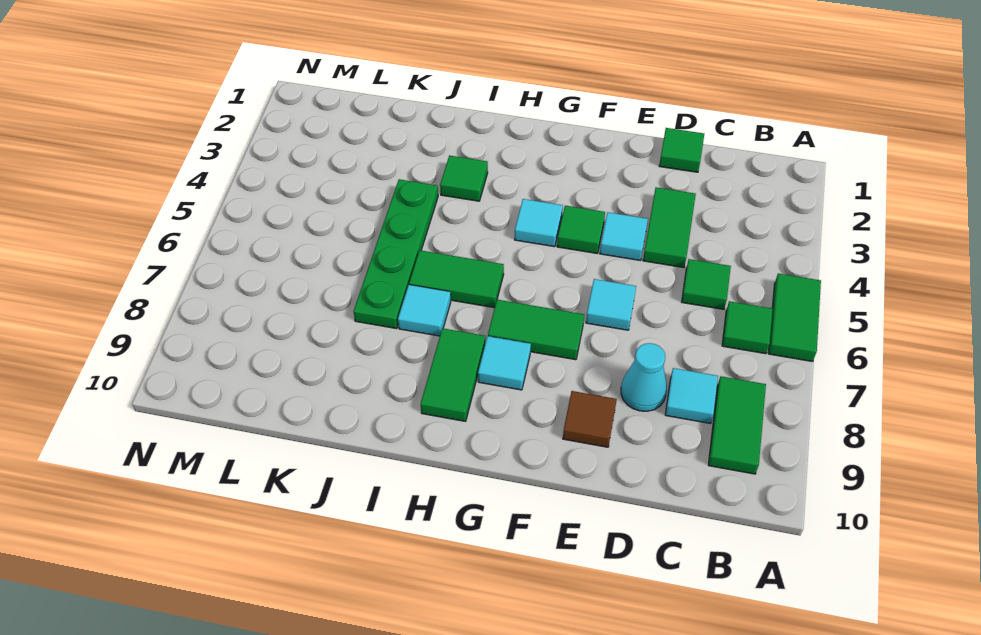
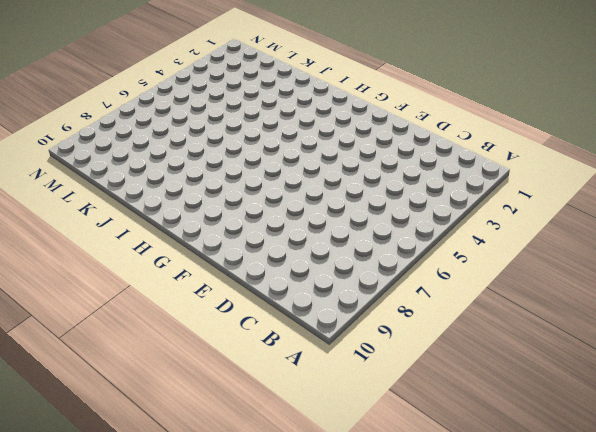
none -> green tile A5:A6 level 1
none -> green tile B6 level 1
none -> green tile B8:B9 level 1

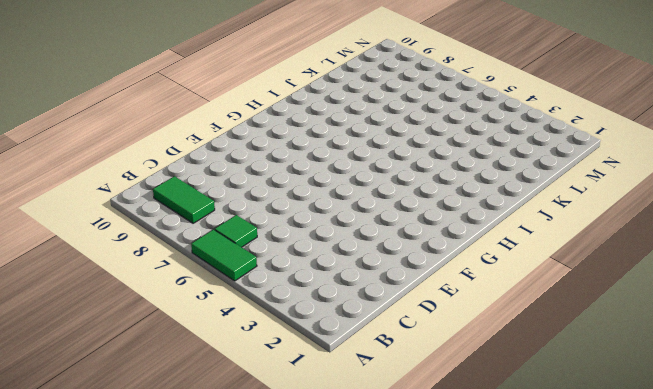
none -> green tile C5 level 1
none -> cyan tile C8 level 1
none -> green tile D1 level 1

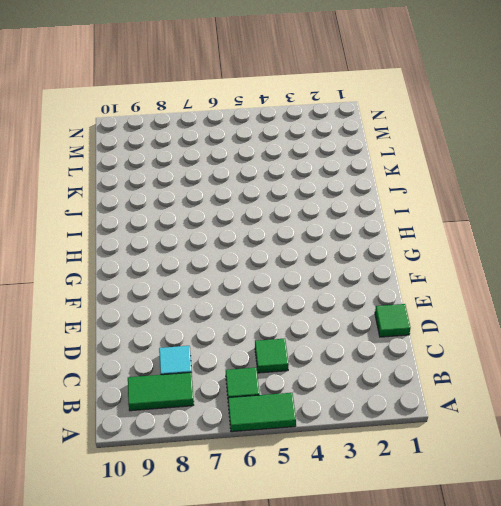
none -> green tile D3:D4 level 1
none -> cyan cone D8 level 1
none -> cyan tile E4 level 1

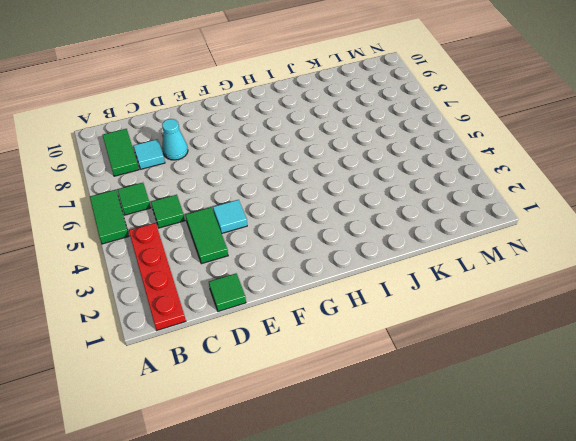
red plate B1:B4 level 1 -> none
none -> cyan tile E6 level 1
none -> brown tile E9 level 1
none -> green tile F4 level 1

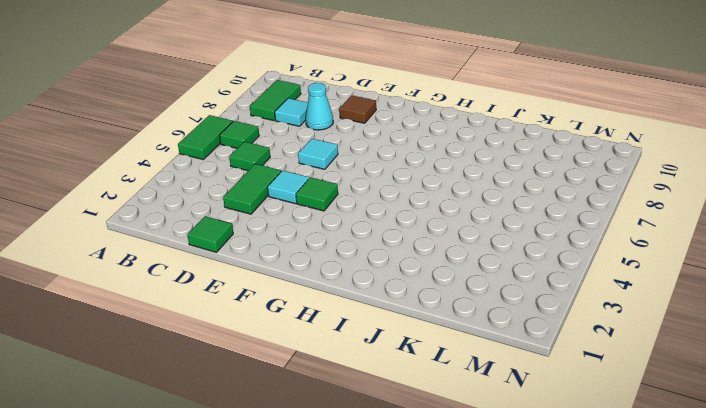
none -> green tile F7:G7 level 1
none -> cyan tile G4 level 1
none -> cyan tile G8 level 1

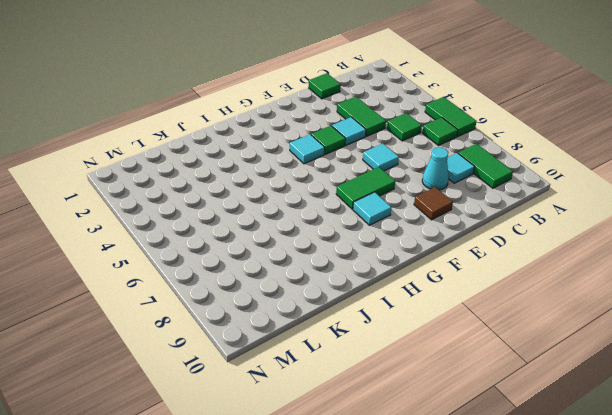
none -> green tile H6:I6 level 1
none -> green tile H8:H9 level 1
none -> green tile I3 level 1

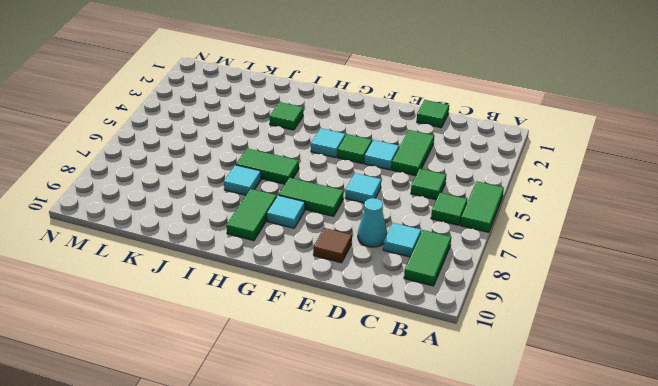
none -> green plate J4:J7 level 1

